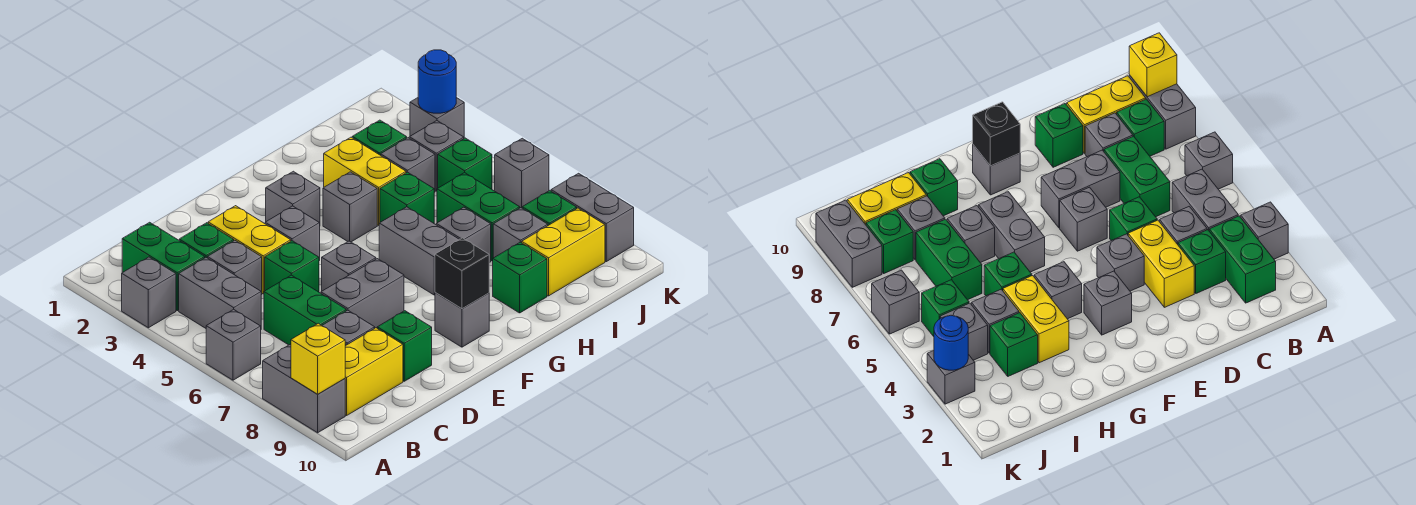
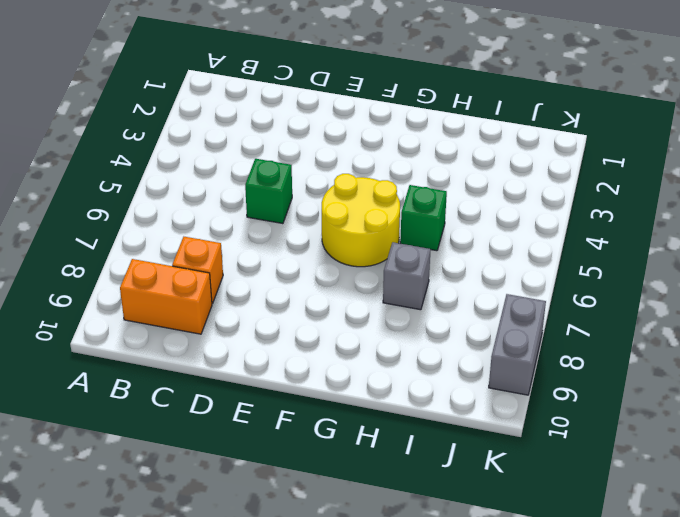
orange brick B9:C9 level 1 -> yellow brick B9:C9 level 1
orange brick C8 level 1 -> grey brick C8 level 1
yellow round brick F5:G6 level 1 -> grey brick G6:G7 level 1
none -> grey brick A3 level 1
none -> grey brick A6 level 1
none -> grey brick A8:A9 level 1
none -> green brick B2:B3 level 1

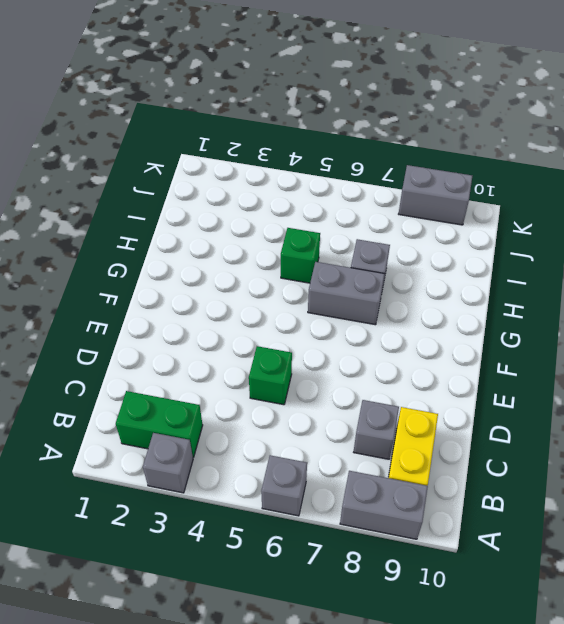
none -> grey brick B4:B5 level 1
none -> green brick B8 level 1
none -> green brick C3 level 1
none -> grey brick C4 level 1

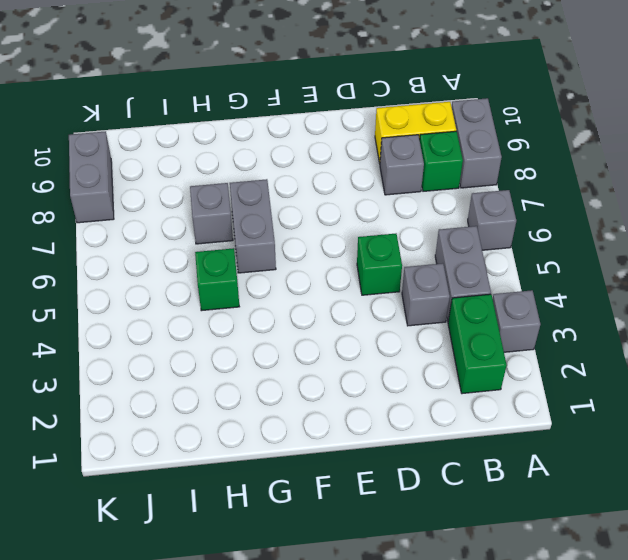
none -> green brick C3 level 1
none -> green brick C6:C7 level 1
none -> yellow brick D3:D4 level 1
none -> grey brick D7:E7 level 1

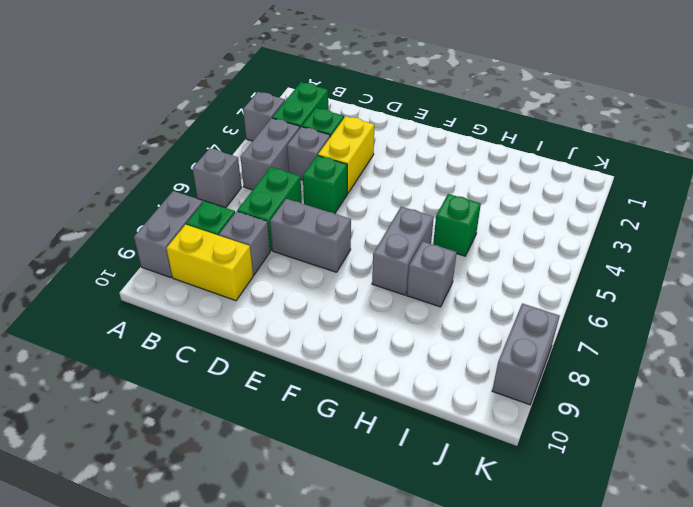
none -> green brick D9 level 1
none -> grey brick E4 level 1
none -> grey brick E6 level 1
none -> grey brick F3 level 1

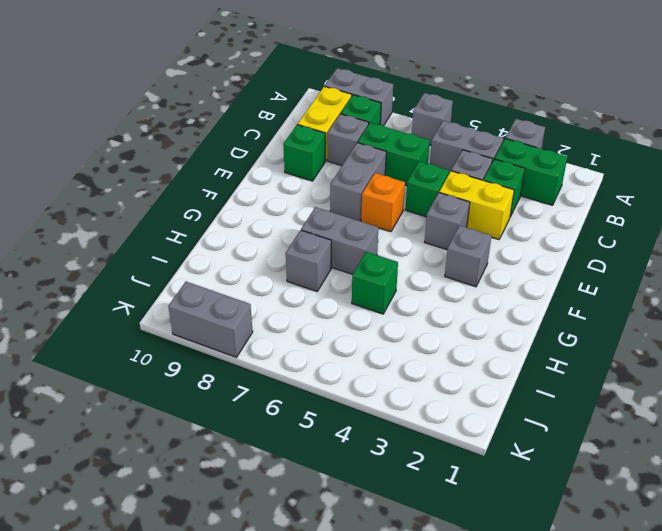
orange brick E6 level 1 -> grey brick E6 level 1
none -> grey brick F9 level 1
none -> grey brick G4 level 1
none -> yellow brick H3:H4 level 1
none -> green brick H9 level 1

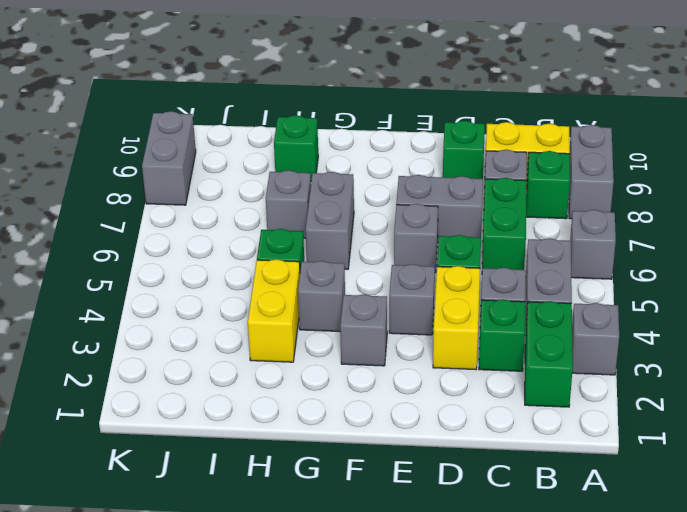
none -> grey brick F9 level 1
none -> green brick I3 level 1
none -> grey brick I4 level 1
none -> green brick I6:I7 level 1

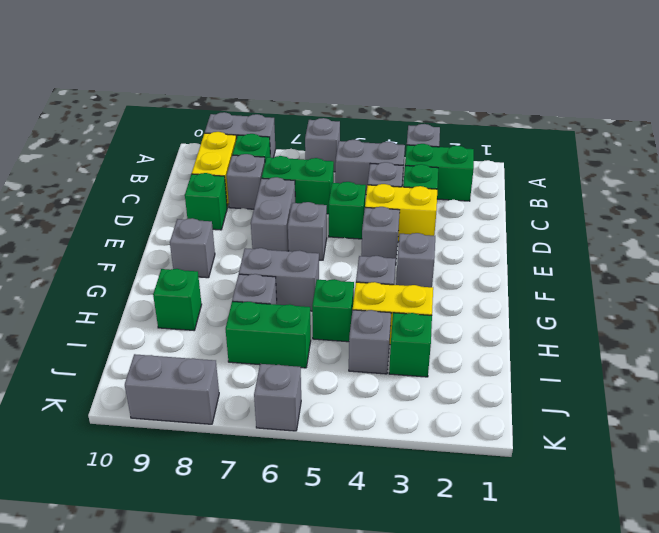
none -> grey brick I8 level 1
none -> yellow brick I9:J9 level 1
none -> grey brick J4 level 1
none -> green brick J5 level 1

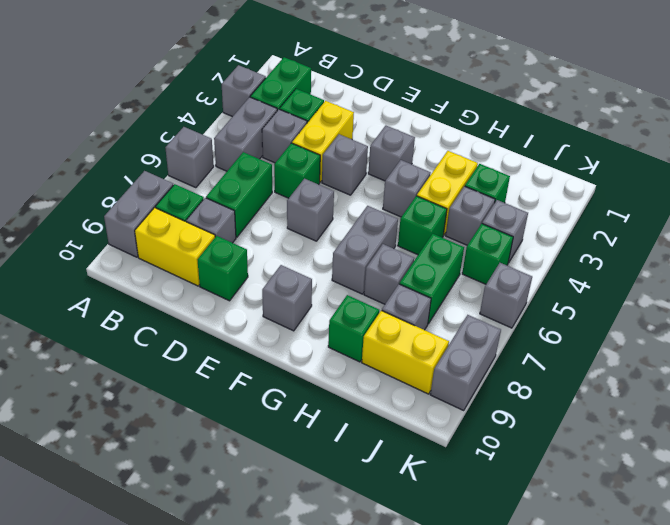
none -> grey brick D7:E7 level 1
none -> green brick J8 level 1
none -> grey brick K3 level 1
none -> yellow brick A9 level 2

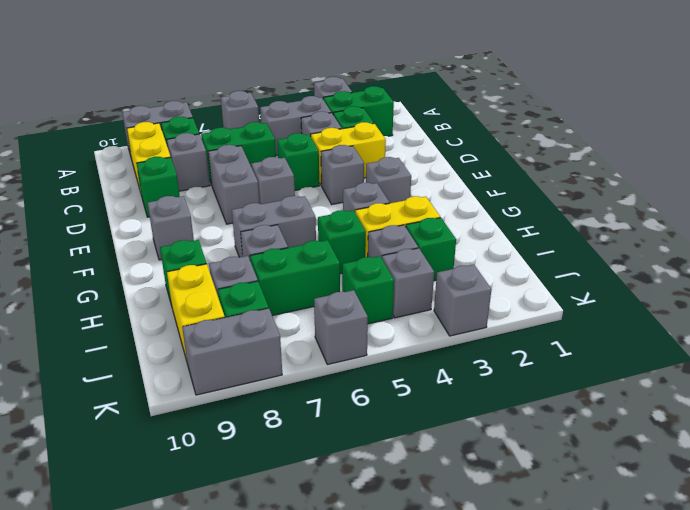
none -> yellow brick A9 level 2
none -> black brick F9 level 2
none -> blue round brick K3 level 2

